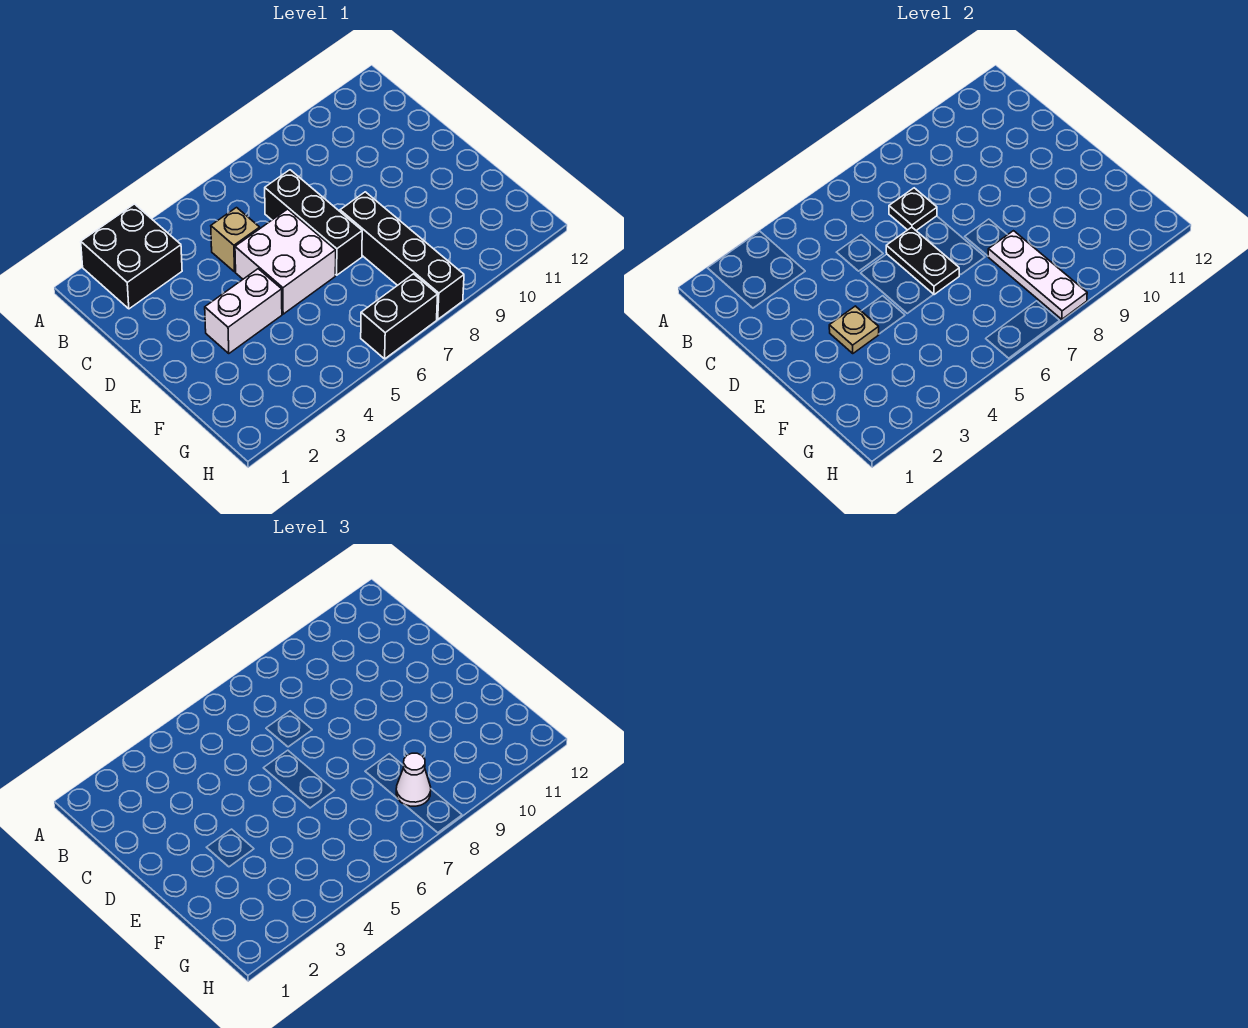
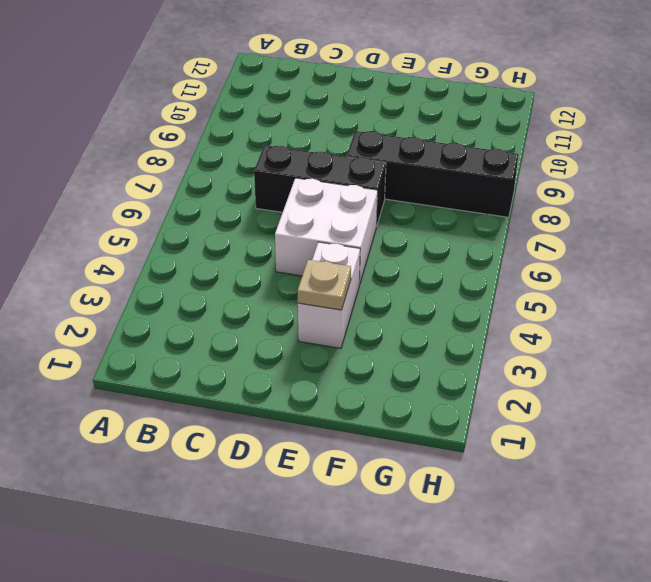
none -> black brick A2:B3 level 1
none -> tan brick C5 level 1
none -> black brick H6:H7 level 1

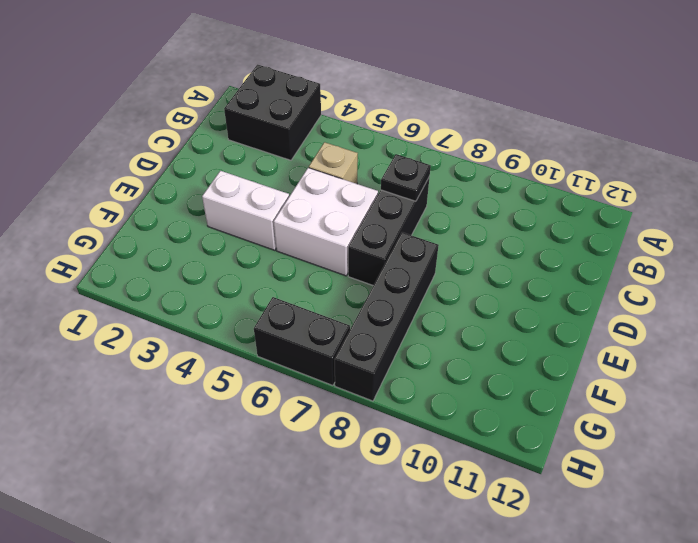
none -> black plate D6:E6 level 2
none -> tan plate E3 level 2
none -> white plate F8:H8 level 2

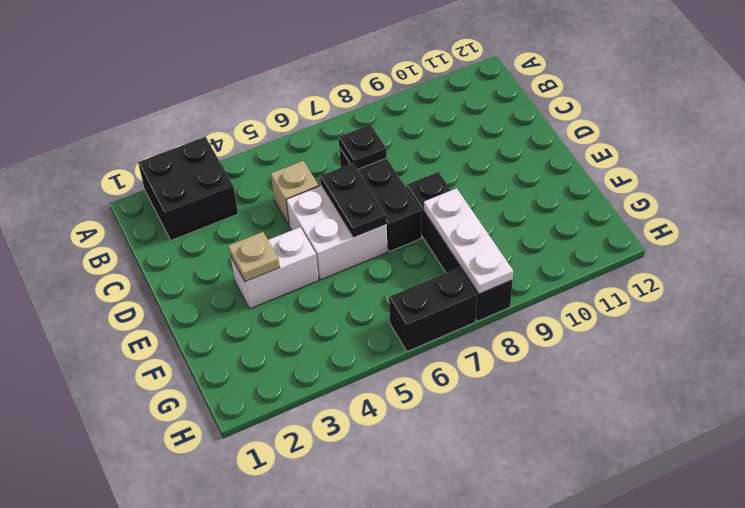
none -> white cone G8 level 3

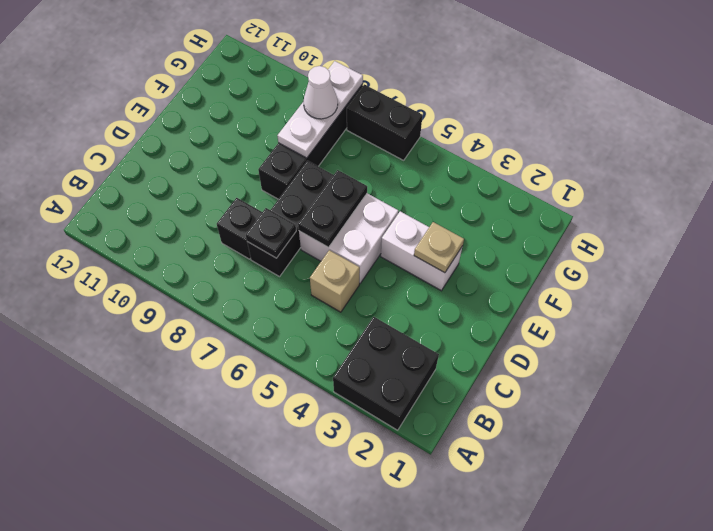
black brick C8 level 1 -> none

